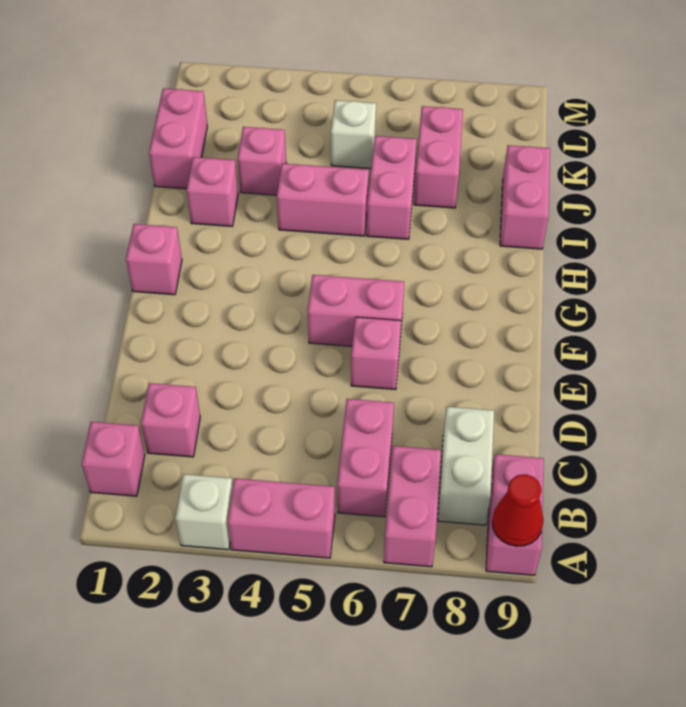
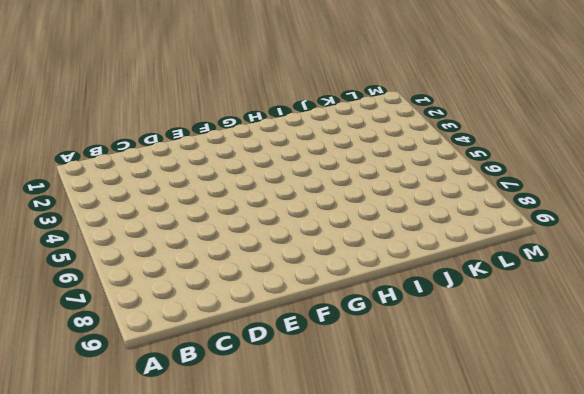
none -> white brick A3 level 1
none -> pink brick A4:A5 level 1
none -> pink brick A7:B7 level 1

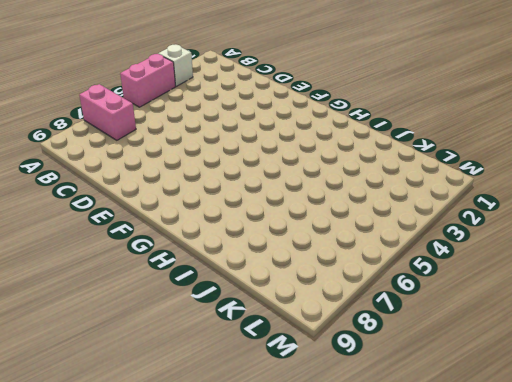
none -> pink brick A9:B9 level 1
none -> pink brick B1 level 1
none -> pink brick B6:C6 level 1

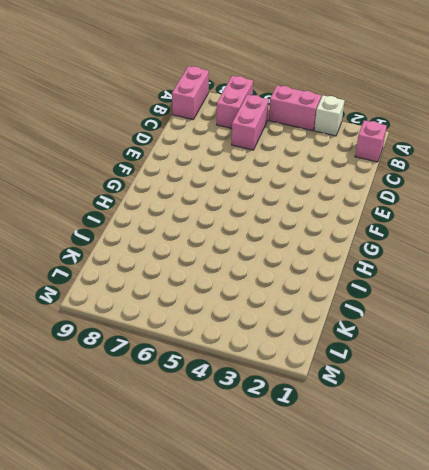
none -> white brick B8:C8 level 1
none -> pink brick C2 level 1
none -> pink brick E6 level 1

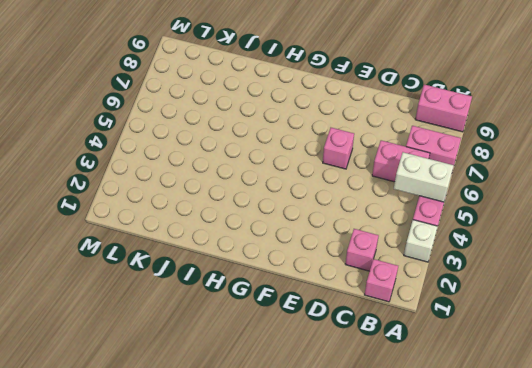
white brick A5:B5 level 2 -> white brick B8:C8 level 1
none -> pink brick F5:F6 level 1
none -> pink brick G1 level 1
none -> pink brick I2 level 1

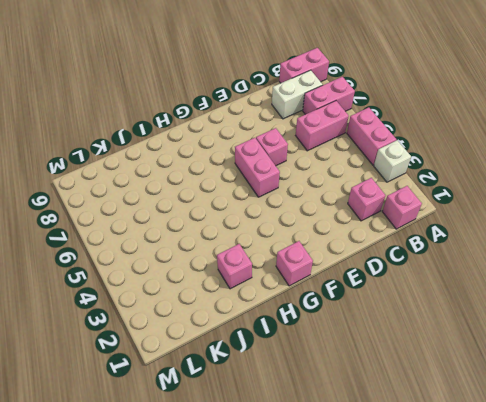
none -> pink brick I4:I5 level 1
none -> pink brick I6:J6 level 1
none -> pink brick I9:J9 level 1

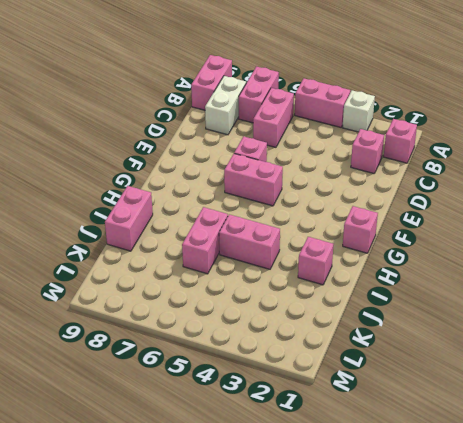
none -> pink brick J1:K1 level 1
none -> pink brick J3 level 1
none -> pink brick J7:K7 level 1

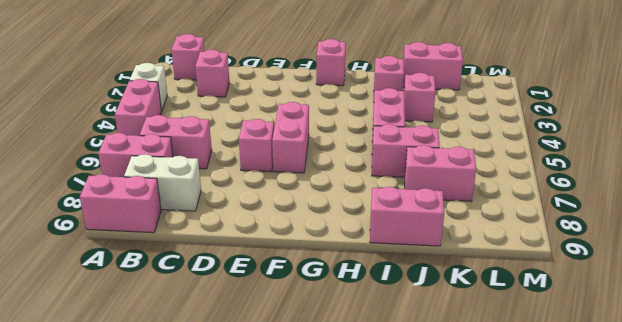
none -> white brick K5 level 1
none -> red cone A9 level 2

